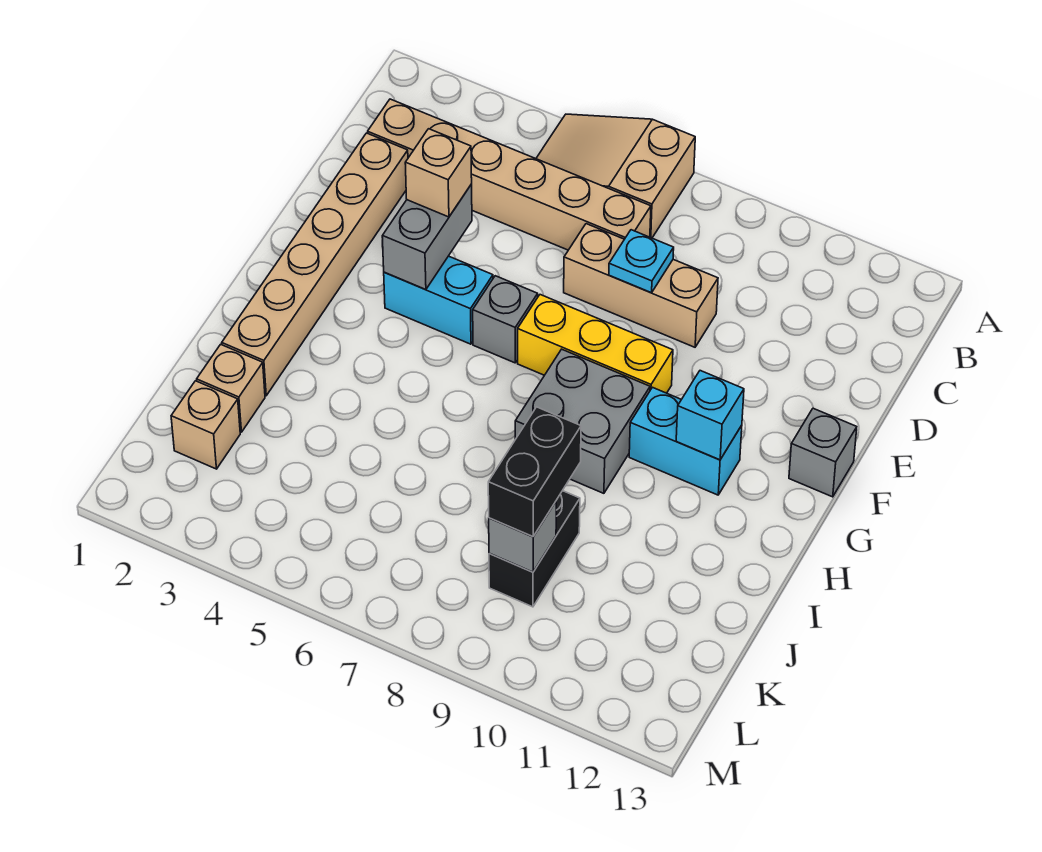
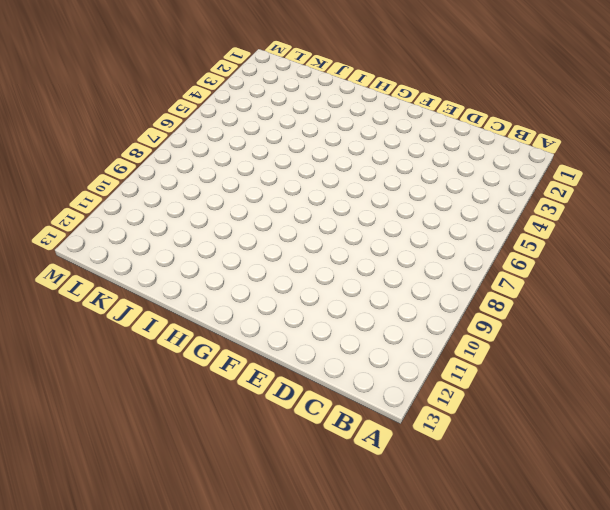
none -> tan slope A5:B7 level 1 top 7
none -> tan brick C2:C7 level 1
none -> tan brick D2:I2 level 1

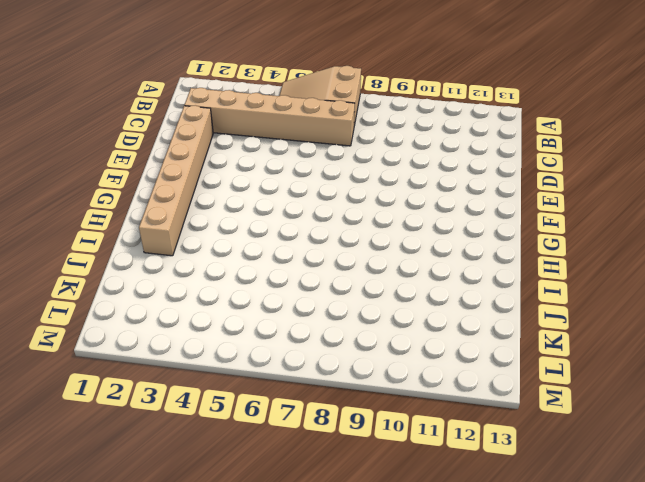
none -> tan brick D7:D9 level 1
none -> cyan brick F4:F5 level 1
none -> grey brick F6 level 1

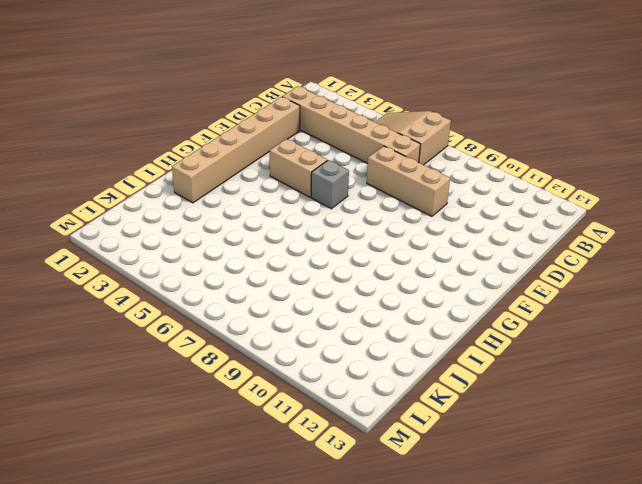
tan brick F4:F5 level 1 -> cyan brick F4:F5 level 1
none -> yellow brick F7:F9 level 1
none -> grey brick F13 level 1
none -> grey brick G8:H9 level 1

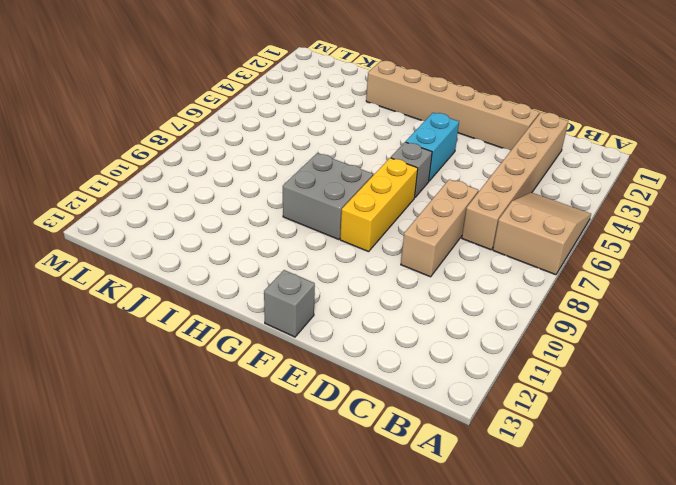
none -> cyan brick G10:G11 level 1
none -> tan brick J2 level 1
none -> black brick J9:K9 level 1

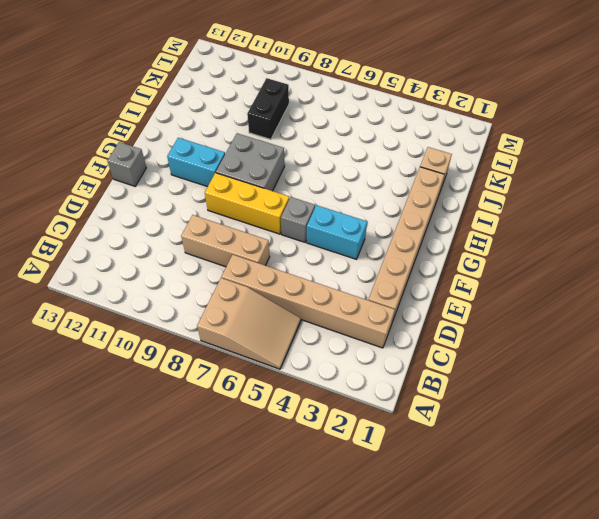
none -> tan brick K2 level 1
none -> cyan plate D8 level 2
none -> grey brick E4:F4 level 2

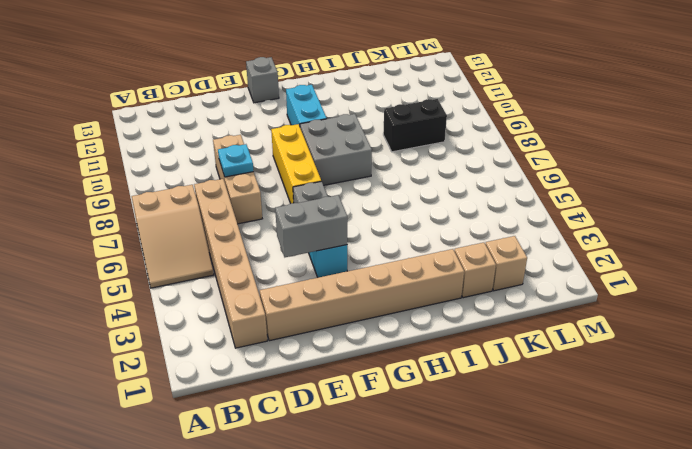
none -> cyan brick G11 level 2
none -> grey brick K9 level 2
none -> tan brick E4 level 3

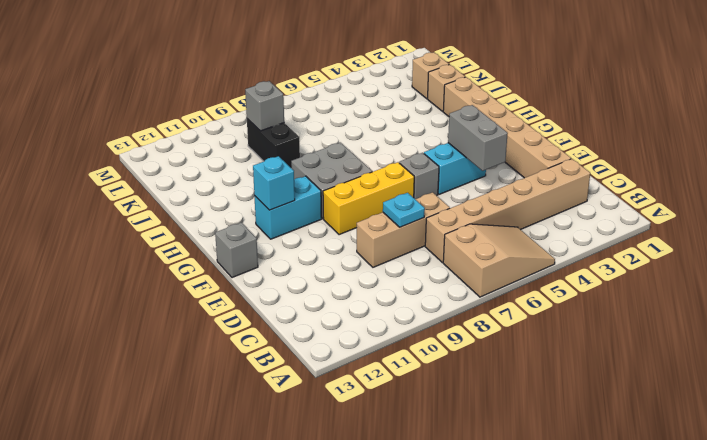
none -> tan brick E4 level 3
none -> black brick J9:K9 level 3

